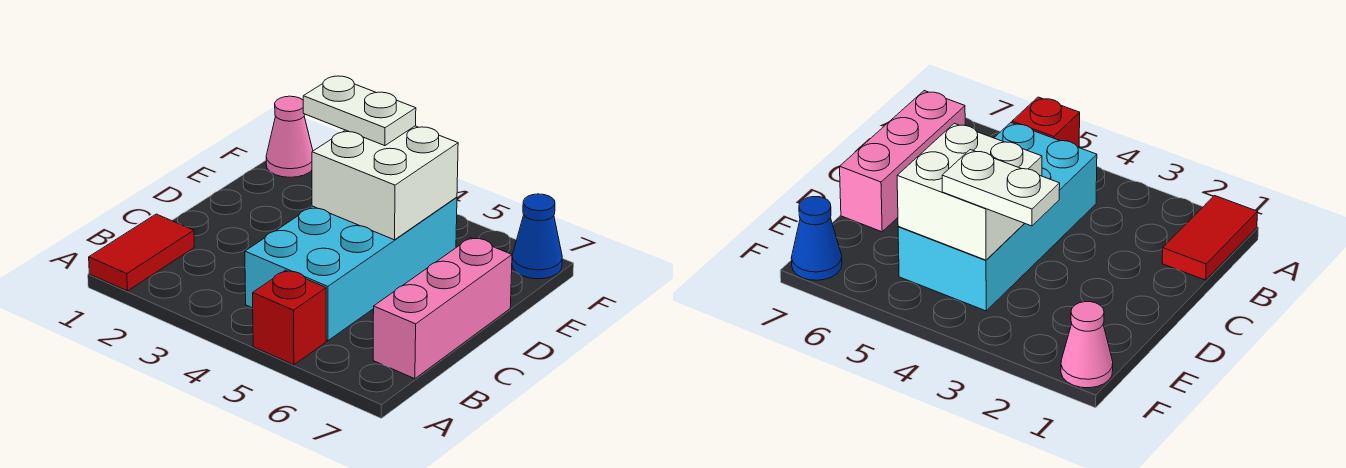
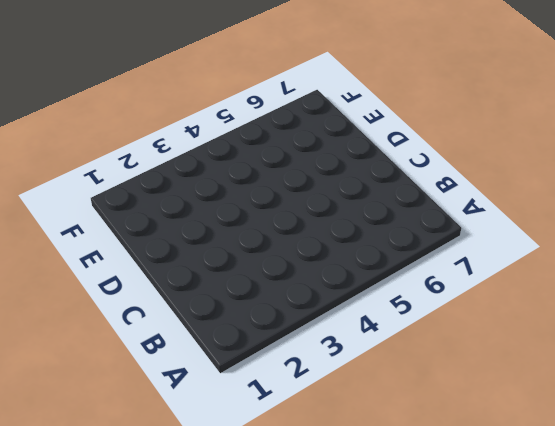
none -> red tile A1:B1 level 1
none -> red brick A5 level 1

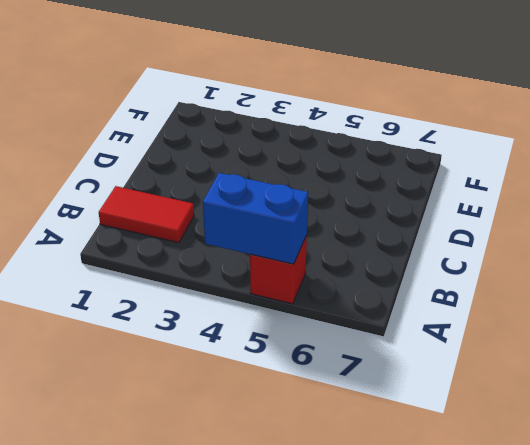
blue brick A4:A5 level 2 -> none
red tile B1:B2 level 1 -> red tile A1:B1 level 1
none -> cyan brick B4:E5 level 1
none -> pink brick B7:D7 level 1

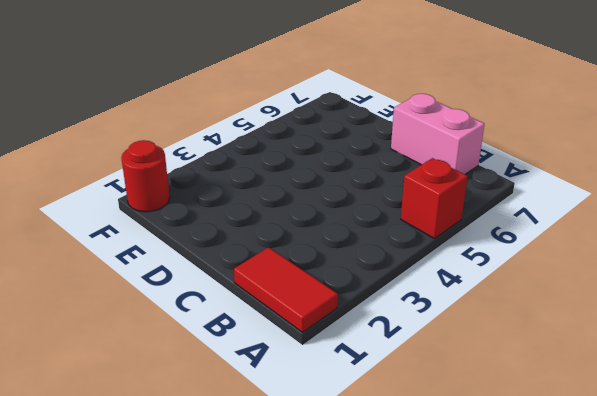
pink brick B7:C7 level 1 -> pink brick B7:D7 level 1
red round brick F1 level 1 -> pink cone F1 level 1
none -> cyan brick B4:E5 level 1
none -> blue cone F7 level 1

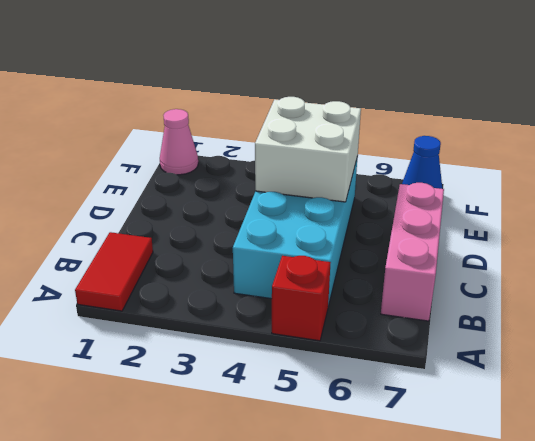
none -> white plate E3:E4 level 3

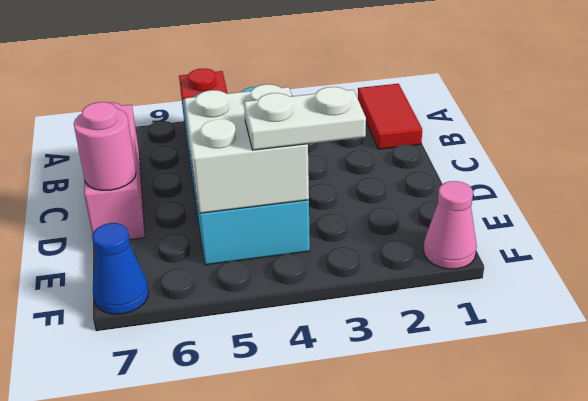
pink round brick D7 level 2 -> none

